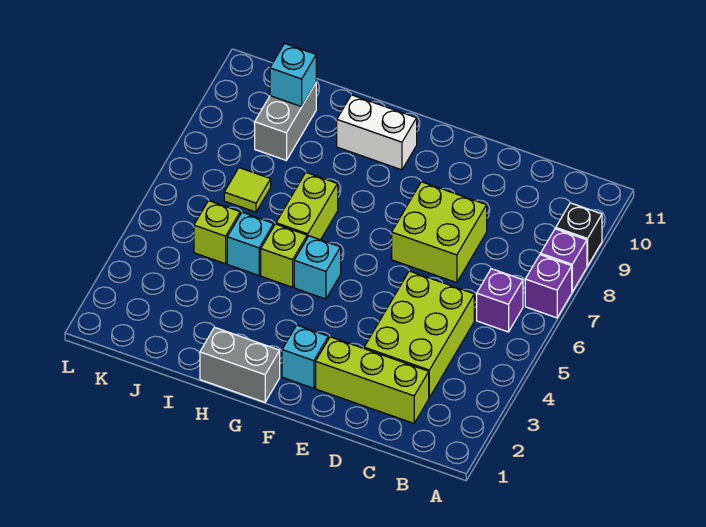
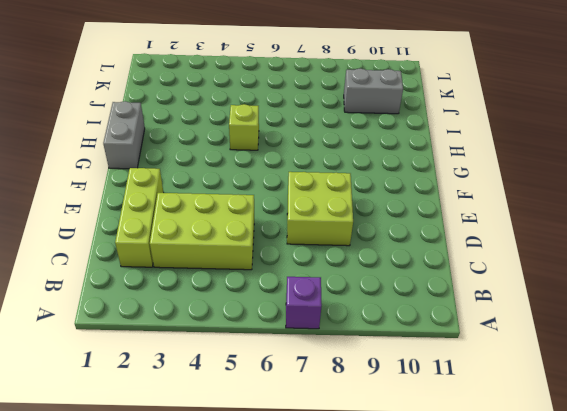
none -> purple brick A8 level 1
none -> black brick A9 level 1
none -> purple brick B6 level 1

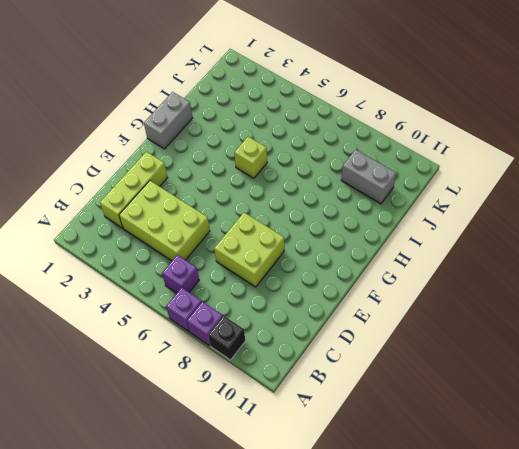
none -> cyan brick F2 level 1
none -> cyan brick G5 level 1
none -> white brick G10:H10 level 1

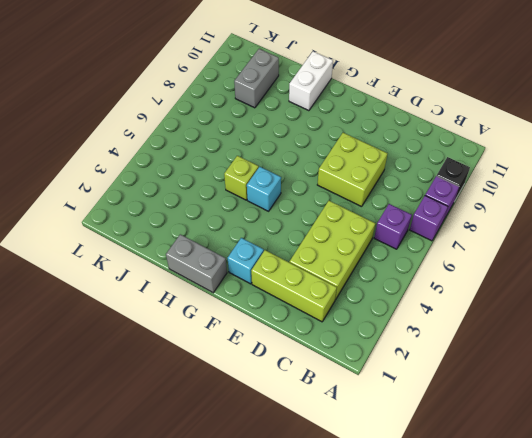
white brick H10:H11 level 1 -> white brick G10:H10 level 1
none -> lime brick H6:H7 level 1
none -> cyan brick I5 level 1
none -> lime brick J5 level 1

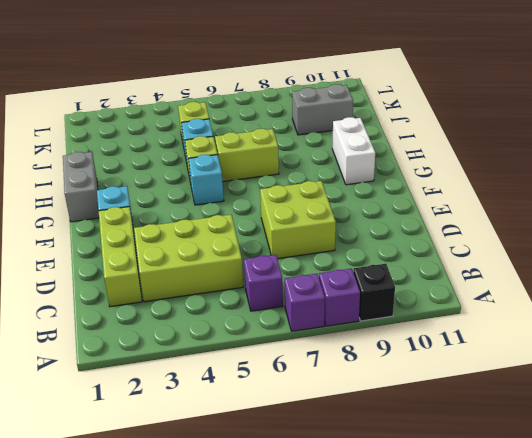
none -> lime tile J7 level 1
none -> cyan brick J10 level 2

